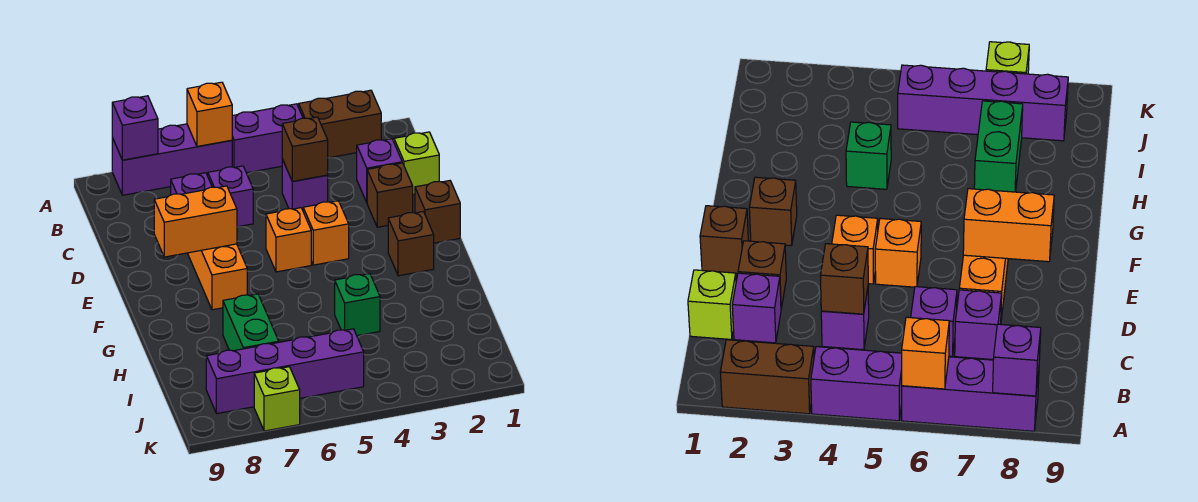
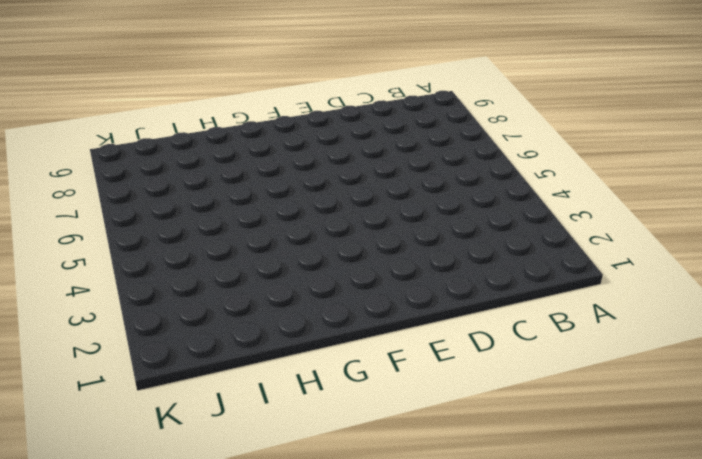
none -> brown brick A2:A3 level 1
none -> purple brick A4:A5 level 1
none -> purple brick A6:A8 level 1

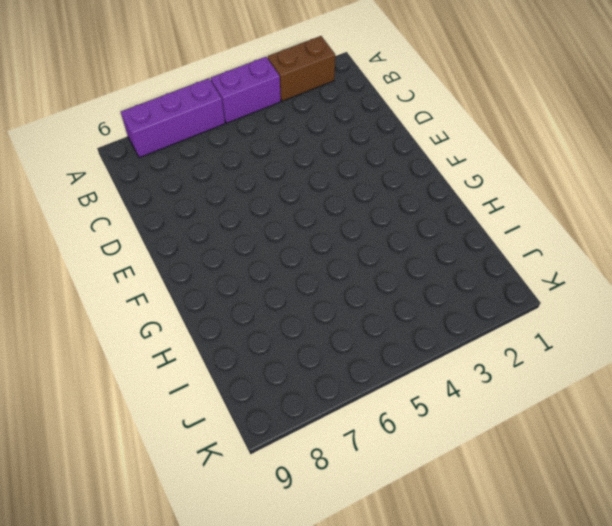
none -> lime brick C1 level 1
none -> purple brick C2 level 1
none -> purple brick C4 level 1

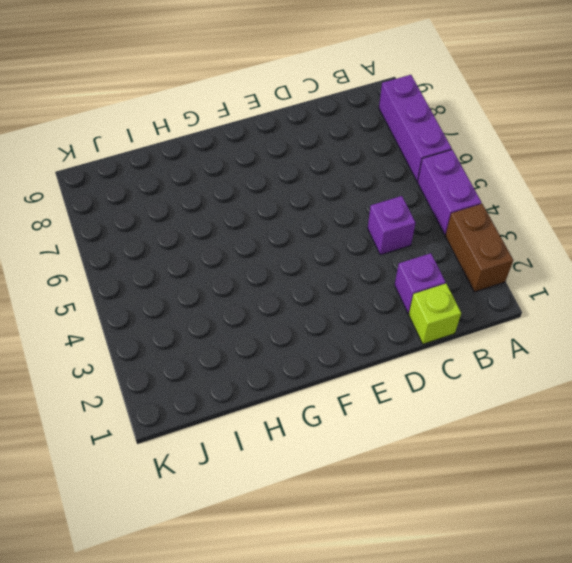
none -> purple brick C6 level 1
none -> purple brick C7 level 1
none -> brown brick D2 level 1

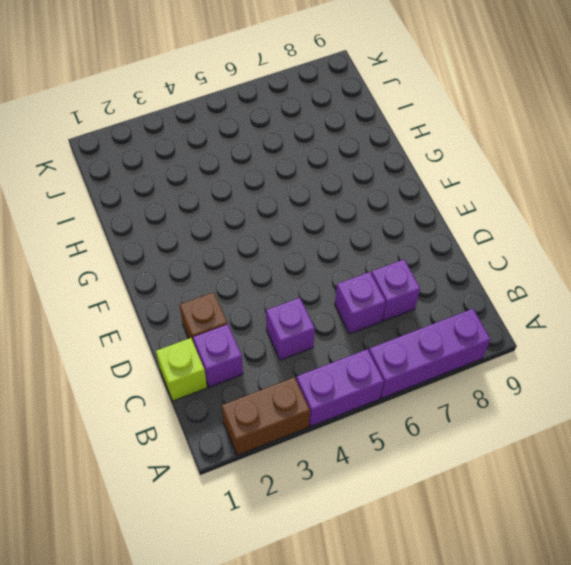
none -> orange brick D7:F7 level 1
none -> brown brick E1 level 1
none -> orange brick E4 level 1

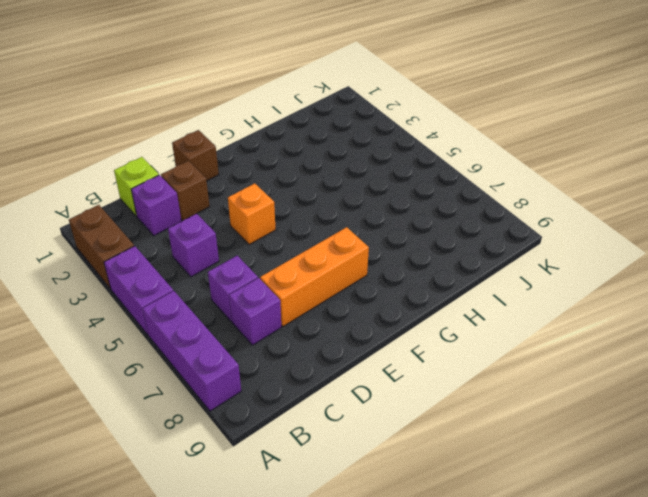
none -> orange brick E5 level 1
none -> brown brick F2 level 1
none -> green brick H4 level 1

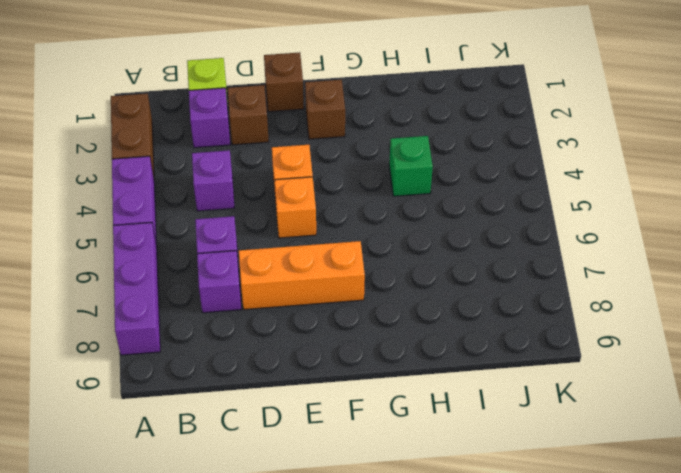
none -> green brick H7:I7 level 1
none -> purple brick J5:J8 level 1
none -> lime brick K7 level 1

